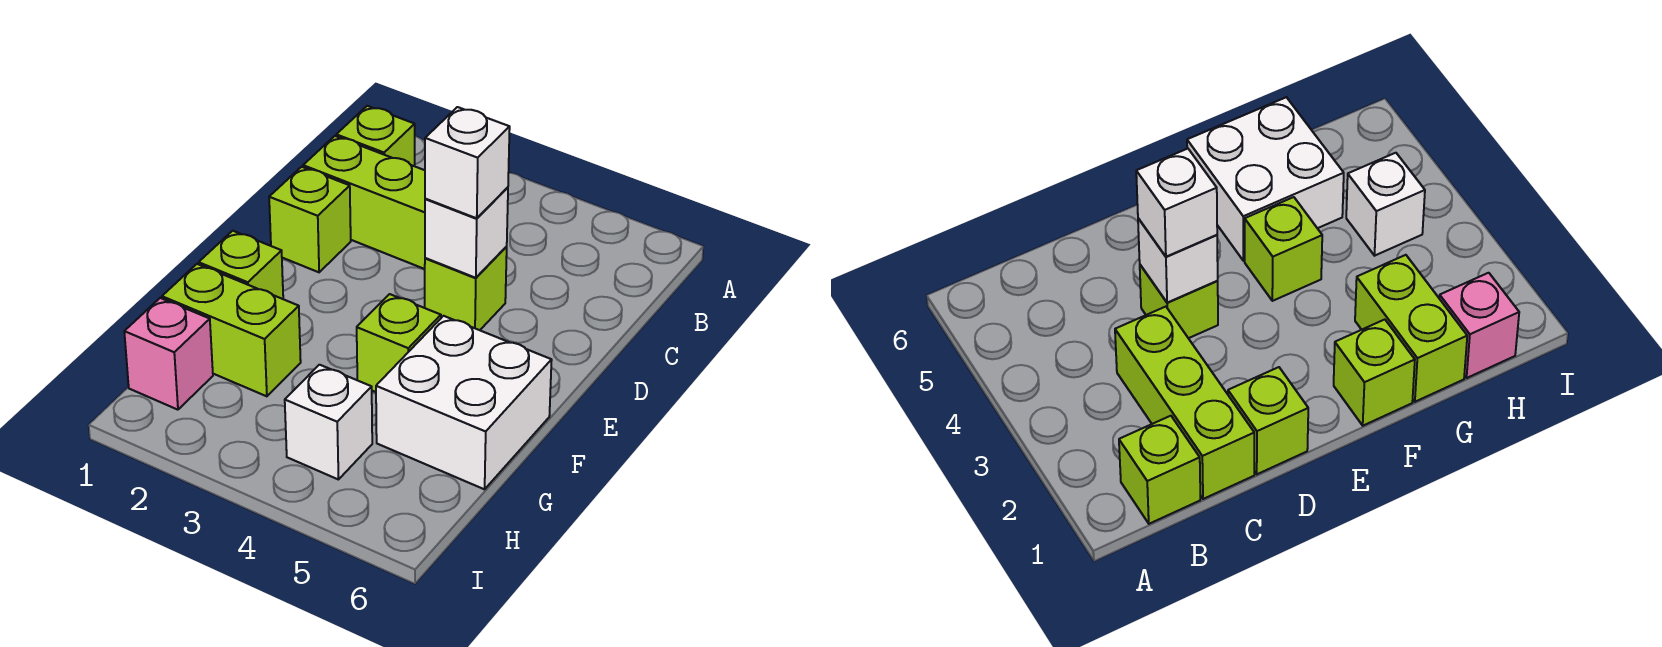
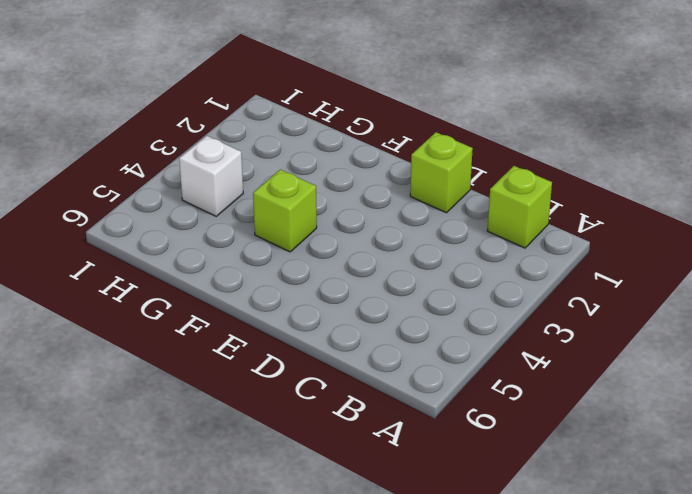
none -> lime brick C1:C3 level 1
none -> lime brick D4 level 1
none -> lime brick F1 level 1

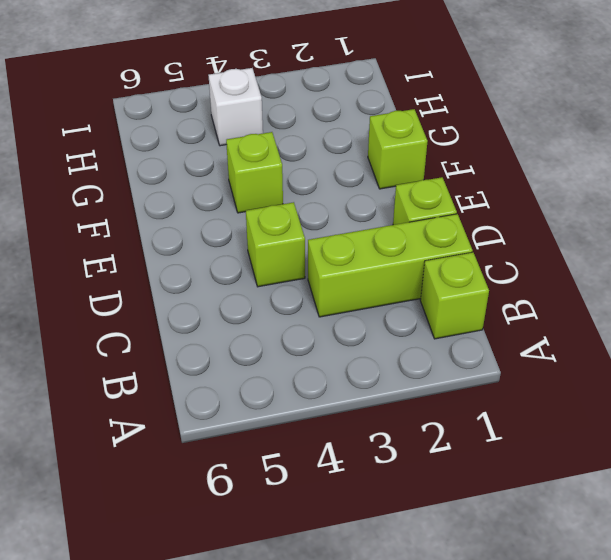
none -> white brick F5:G6 level 1
none -> lime brick G1:G2 level 1
none -> pink brick H1 level 1

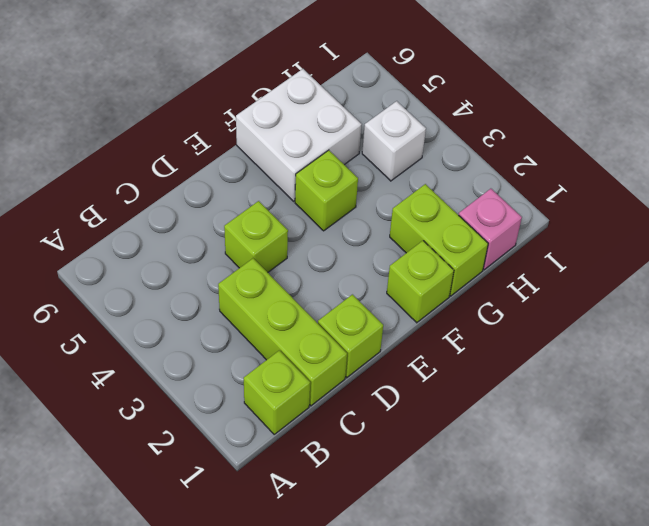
none -> white brick D4 level 2
none -> white brick D4 level 3

